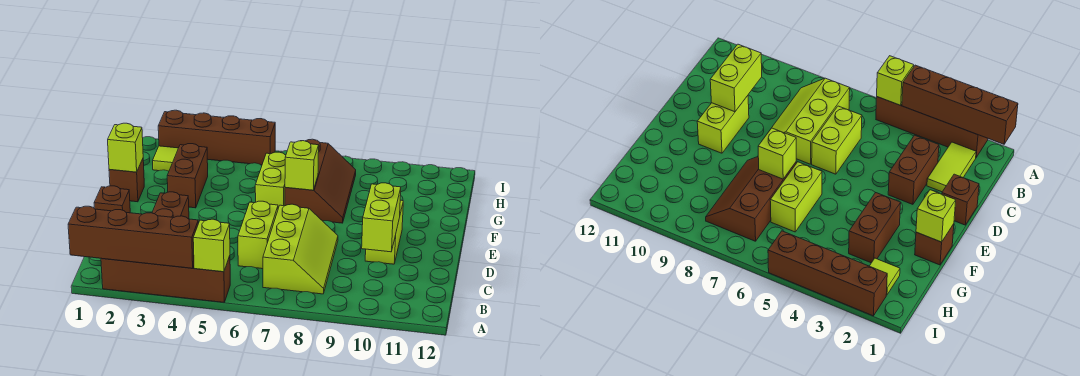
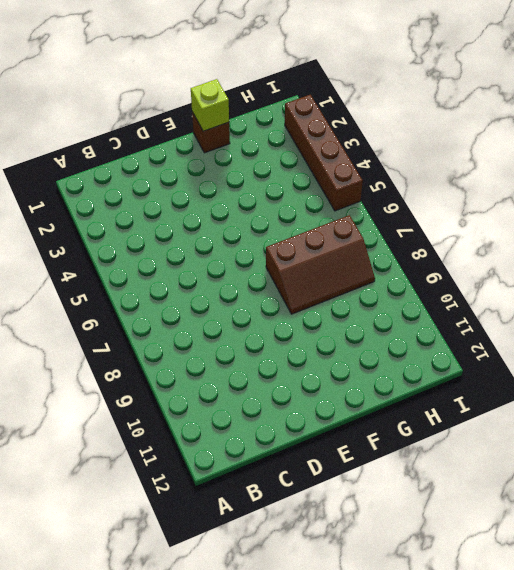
none -> brown brick A2:A5 level 1
none -> lime tile B2:C2 level 1
none -> lime slope B7:D8 level 1 top 7

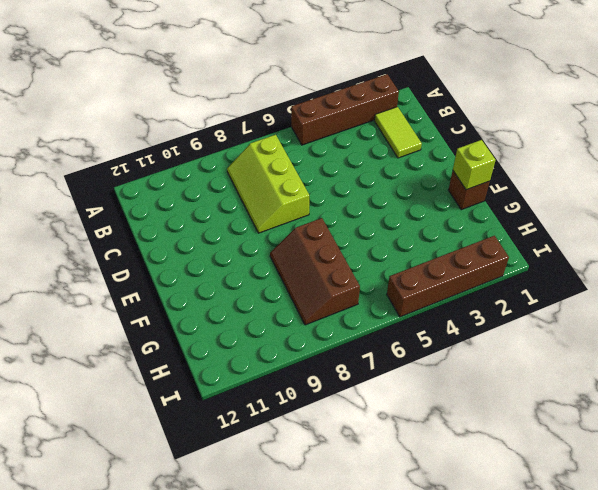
none -> brown brick C3:D3 level 1
none -> lime brick C6:D6 level 1
none -> brown brick D1 level 1

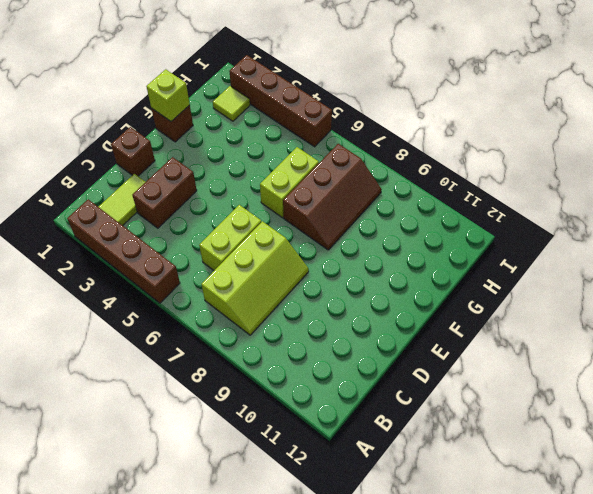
none -> lime brick D10:E10 level 1
none -> brown brick F3:G3 level 1
none -> brown brick A1:A4 level 2

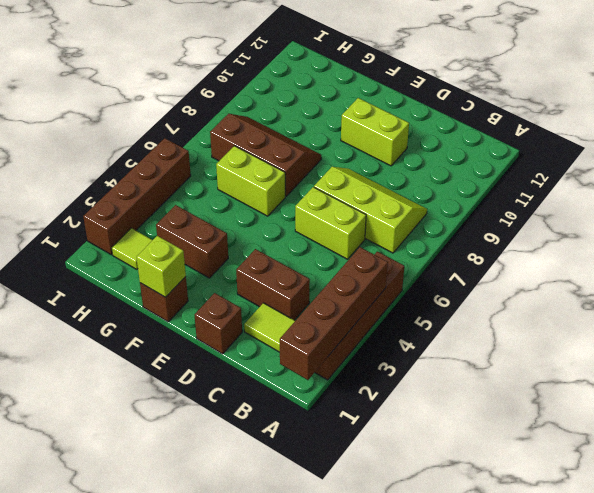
none -> lime brick A5 level 2
none -> lime brick C10:D10 level 2
none -> lime brick F7 level 2

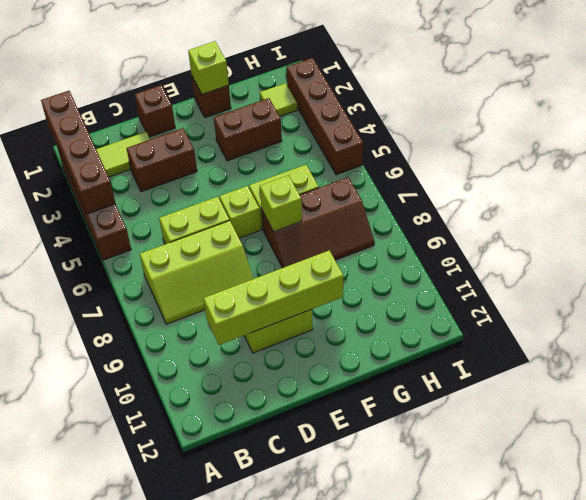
lime brick C10:F10 level 2 -> lime brick C10:D10 level 2
lime brick E6 level 1 -> lime brick A5 level 2

